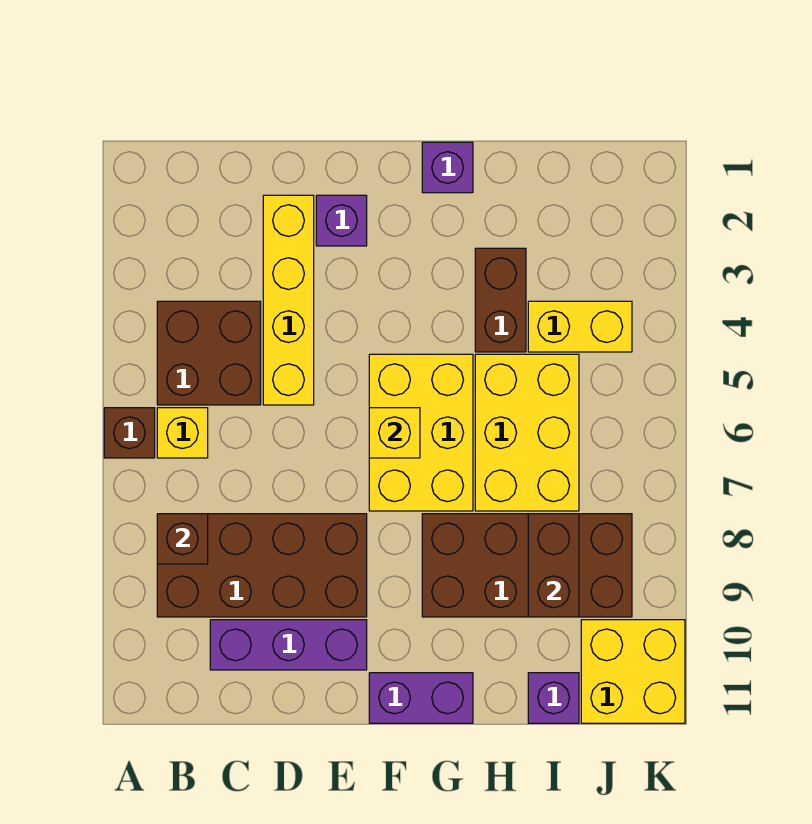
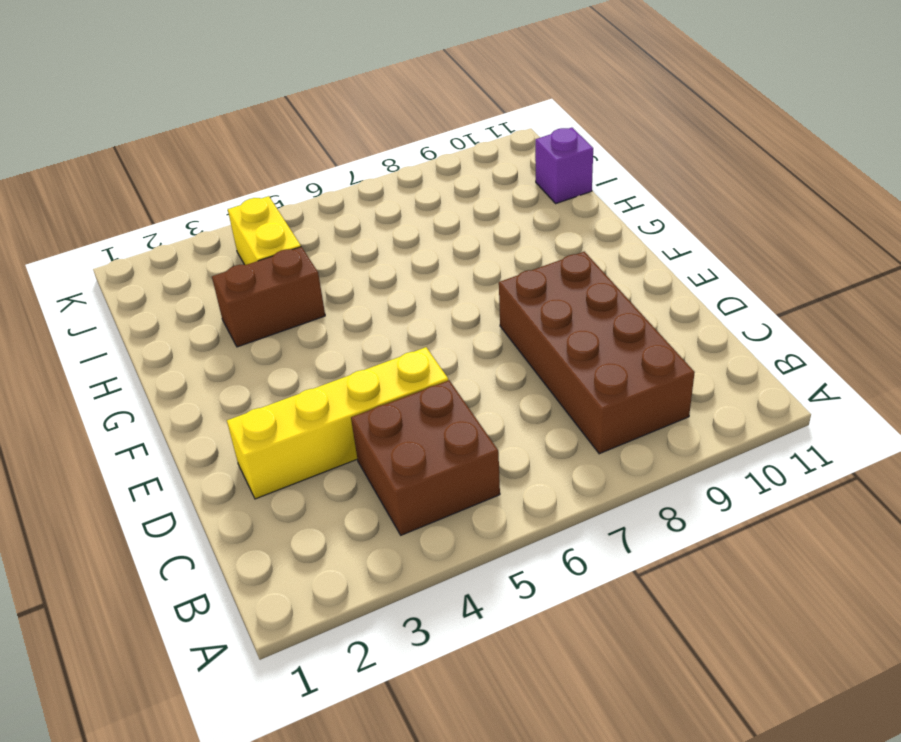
none -> brown brick A6 level 1
none -> yellow brick B6 level 1
none -> purple brick C10:E10 level 1

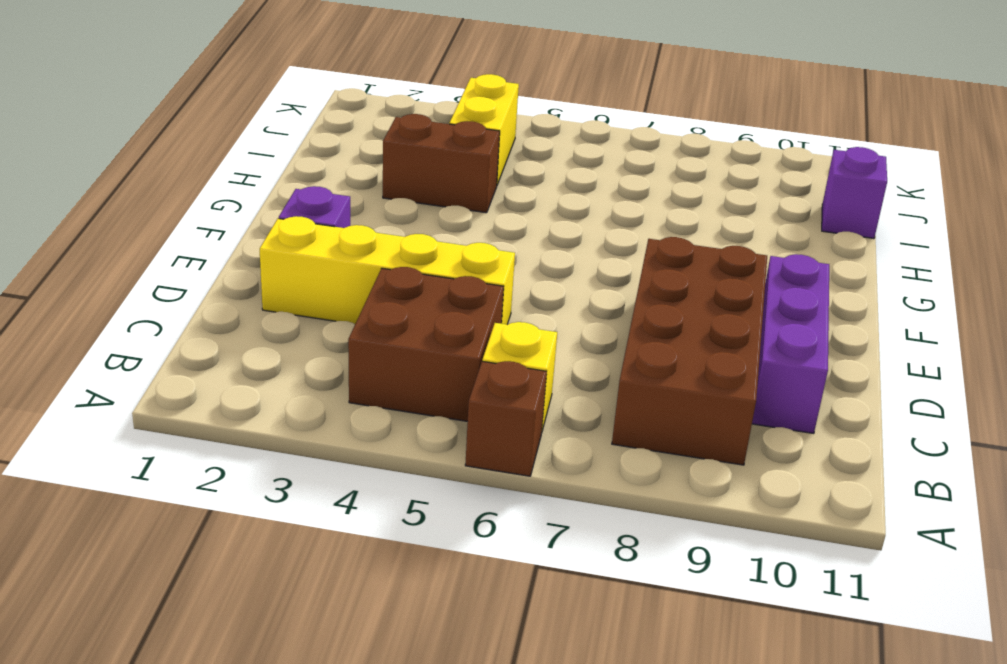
none -> yellow brick F5:G7 level 1
none -> purple brick F11:G11 level 1
none -> purple brick G1 level 1

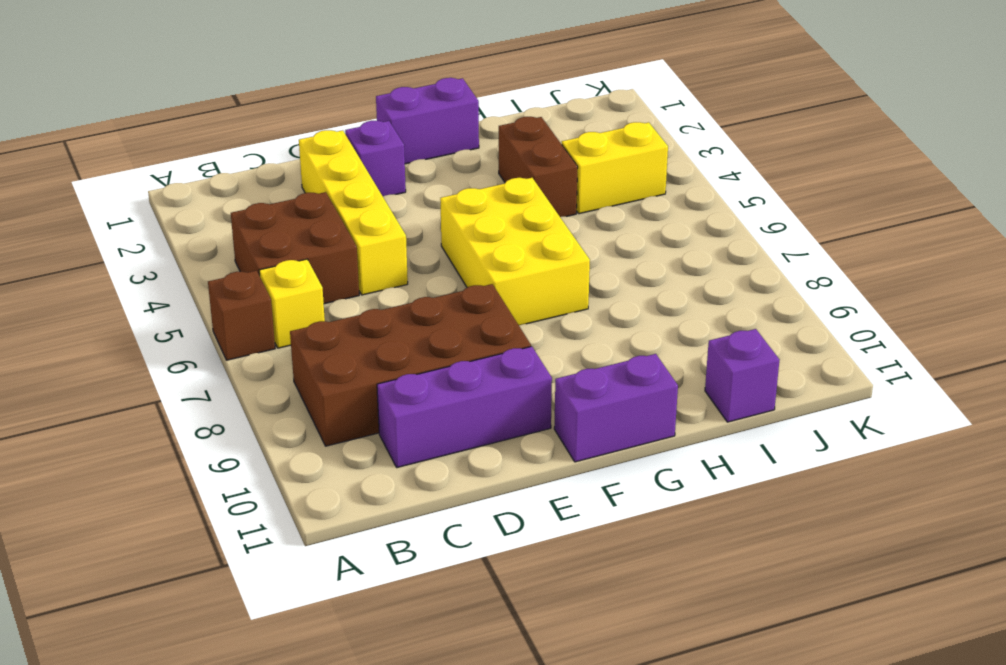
purple brick F1:G1 level 1 -> purple brick G1 level 1
none -> brown brick G8:J9 level 1
none -> yellow brick H5:I7 level 1
none -> yellow brick J10:K11 level 1

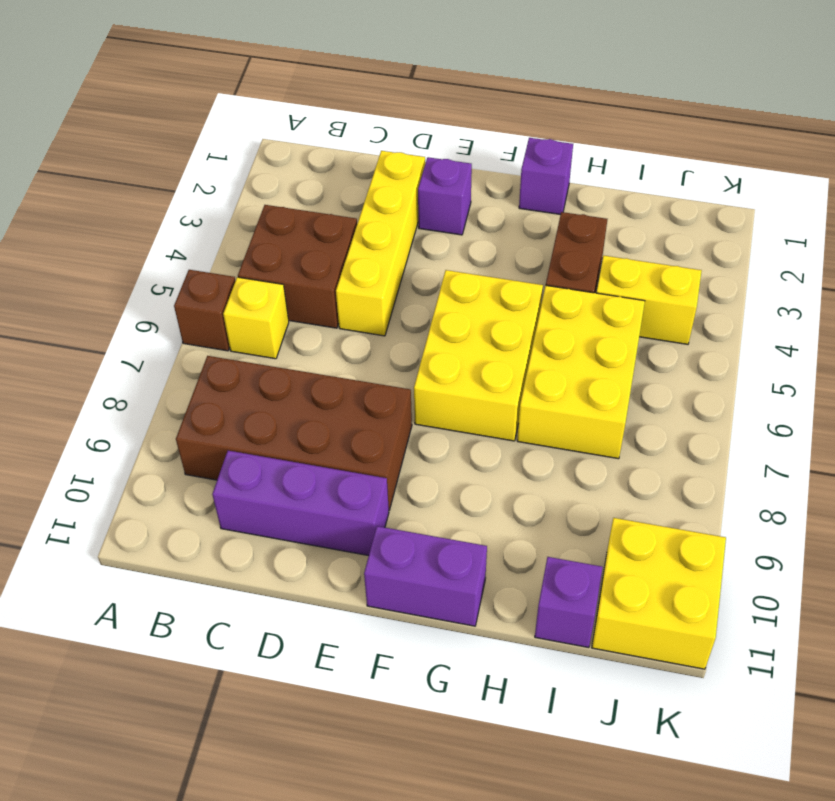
none -> brown brick G8:J9 level 1
none -> brown brick B8 level 2
none -> yellow brick F6 level 2

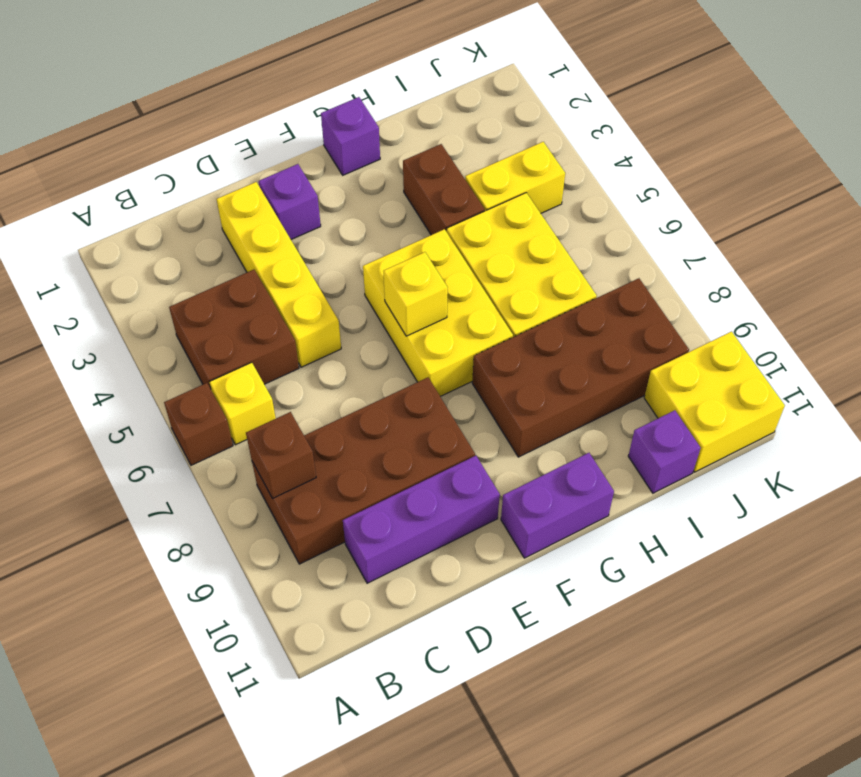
none -> brown brick I8:I9 level 2

